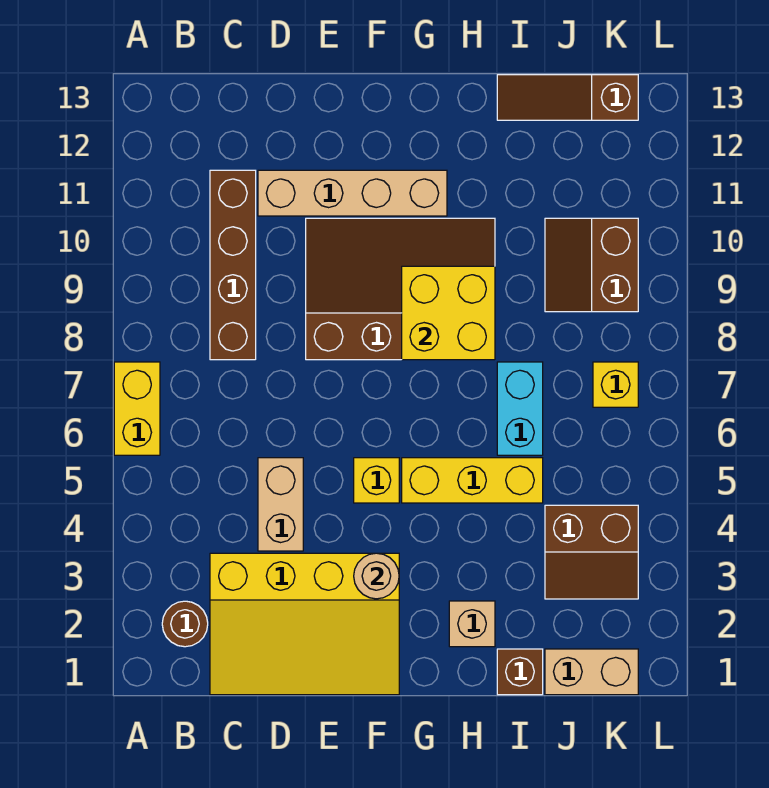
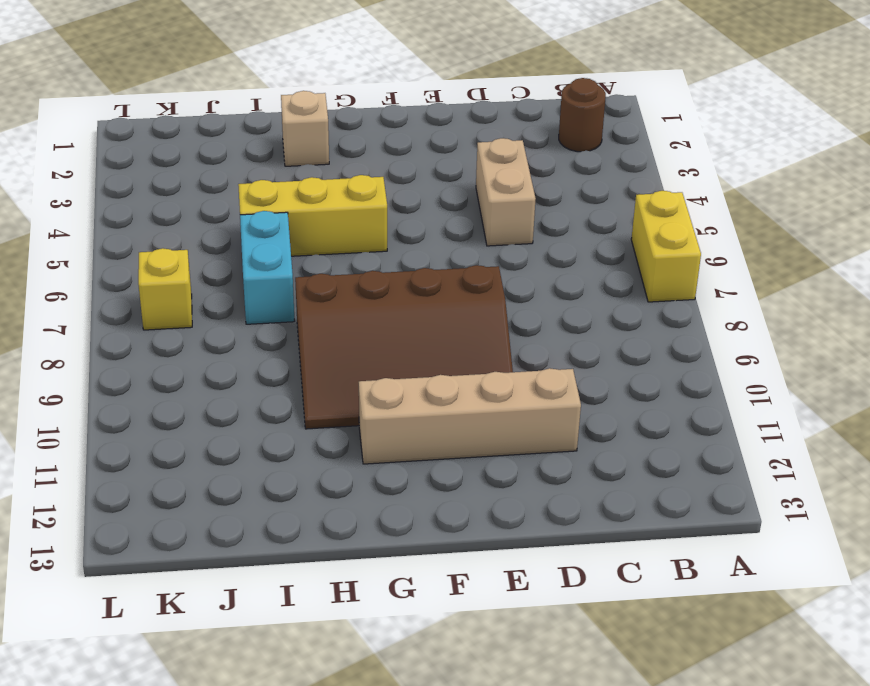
none -> yellow slope C1:F3 level 1 top 3
none -> brown brick C8:C11 level 1
none -> yellow brick F5 level 1

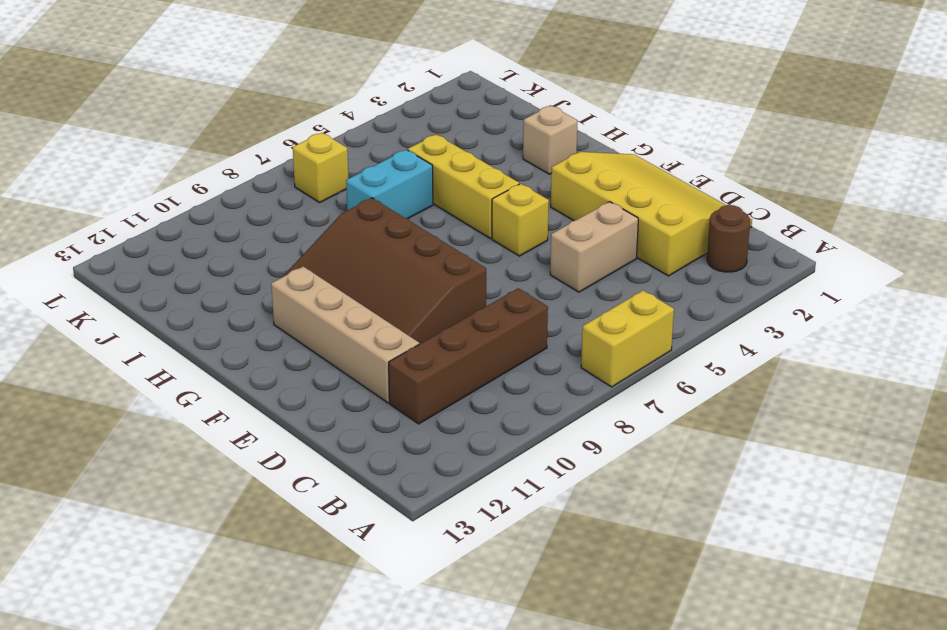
none -> brown brick I1 level 1
none -> brown slope I13:K13 level 1 top K
none -> tan brick J1:K1 level 1

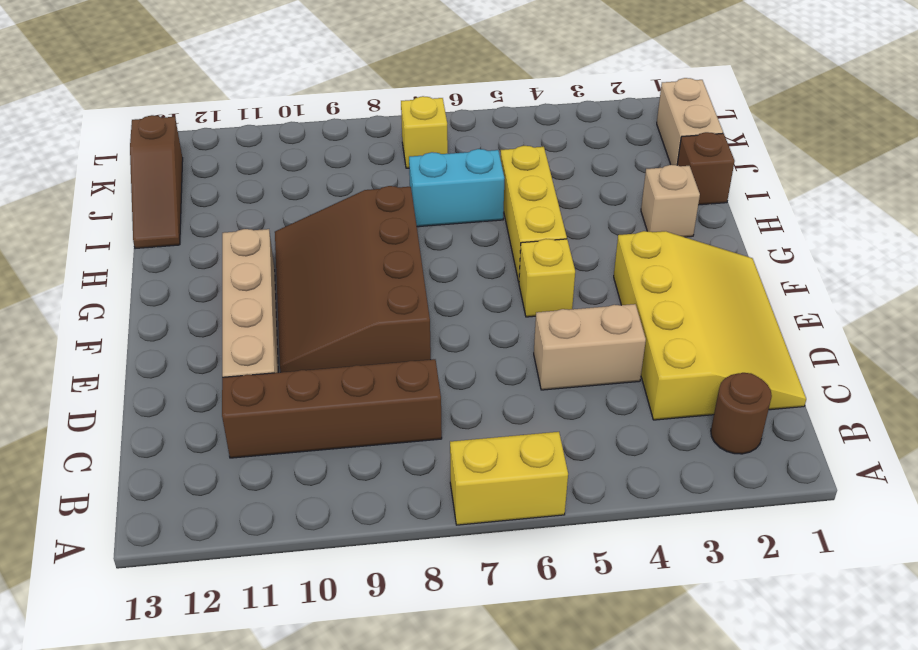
none -> brown slope J3:K4 level 1 top 4
none -> brown slope J9:K10 level 1 top K
none -> tan round brick F3 level 2

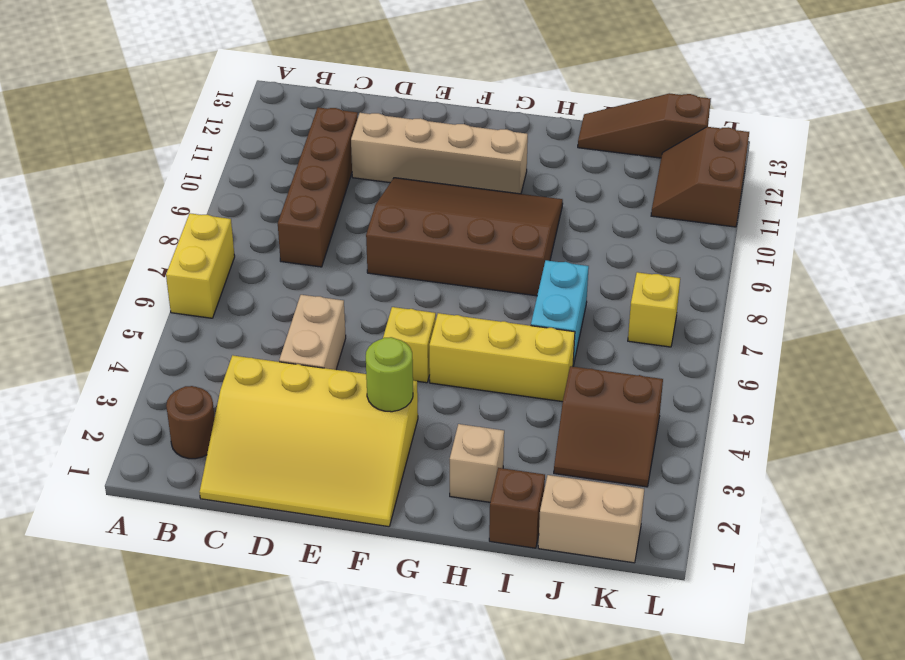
lime round brick F3 level 2 -> tan round brick F3 level 2
brown slope K11:L12 level 1 top L -> brown slope J9:K10 level 1 top K
none -> yellow brick G8:H9 level 2

